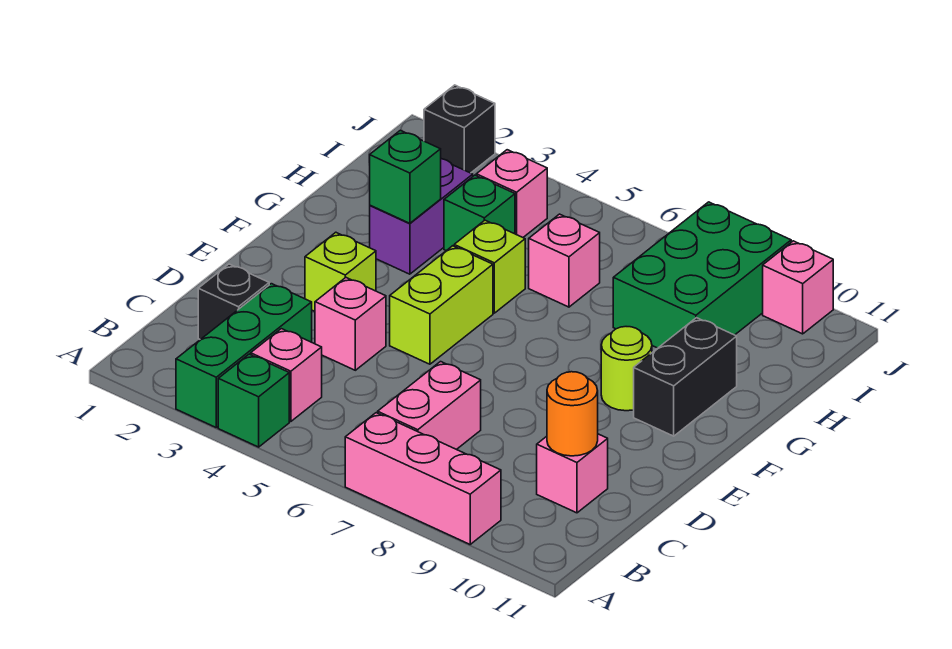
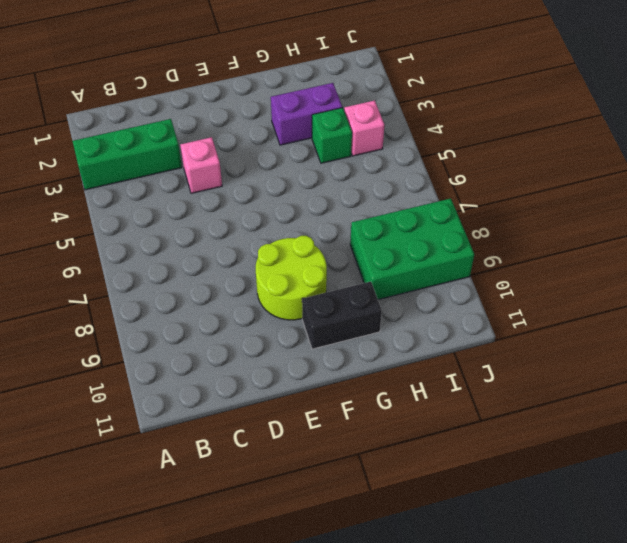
lime round brick E8:F9 level 1 -> lime round brick F9 level 1
none -> green brick A4 level 1
none -> pink brick A7:A9 level 1
none -> pink brick B4 level 1

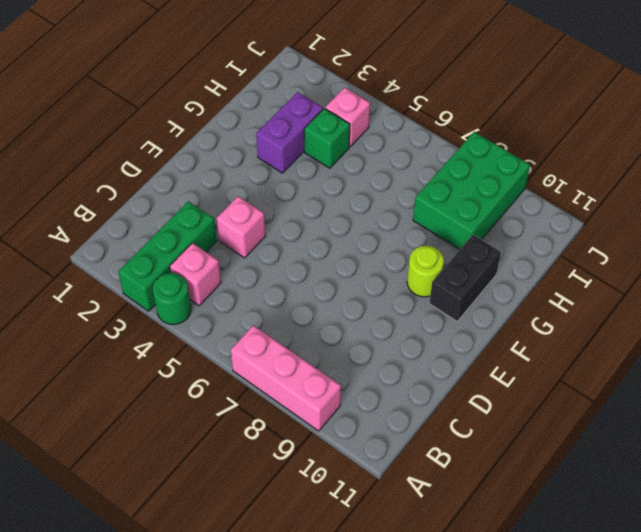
green round brick A4 level 1 -> green brick A4 level 1
none -> pink brick B7:C7 level 1
none -> black brick C2 level 1
none -> pink brick C10 level 1

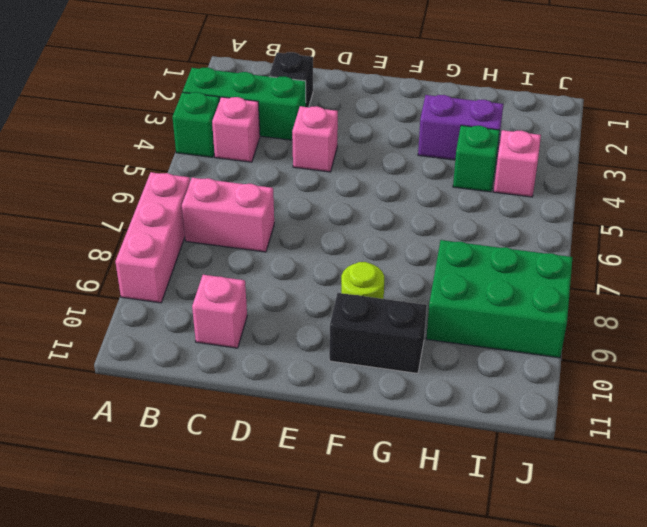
none -> lime brick E3 level 1
none -> lime brick E5:F5 level 1
none -> lime brick G5 level 1

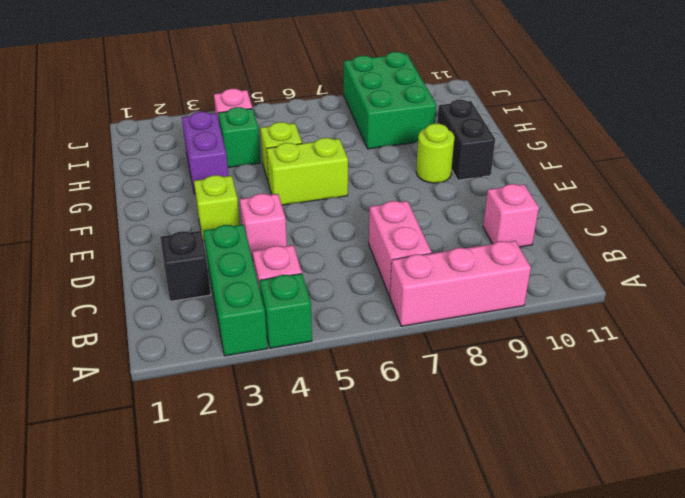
lime brick F5:F6 level 1 -> lime brick E5:F5 level 1
none -> pink brick H6 level 1
none -> black brick J2 level 1
none -> pink brick J10 level 1

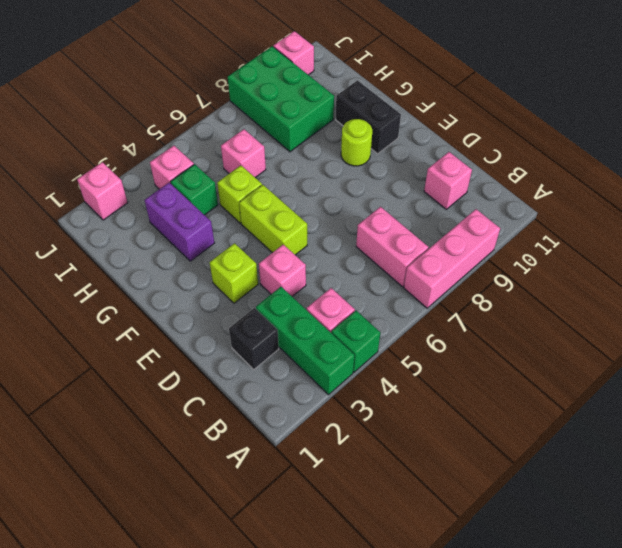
pink brick J2 level 1 -> black brick J2 level 1
none -> orange round brick C10 level 2
none -> green brick G3 level 2

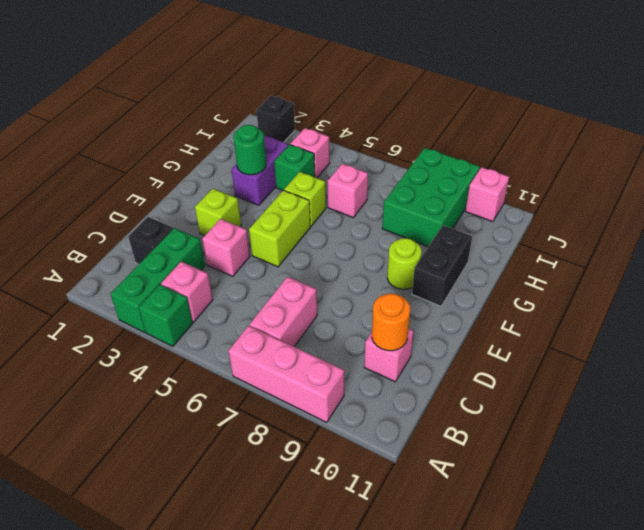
green round brick G3 level 2 -> green brick G3 level 2

